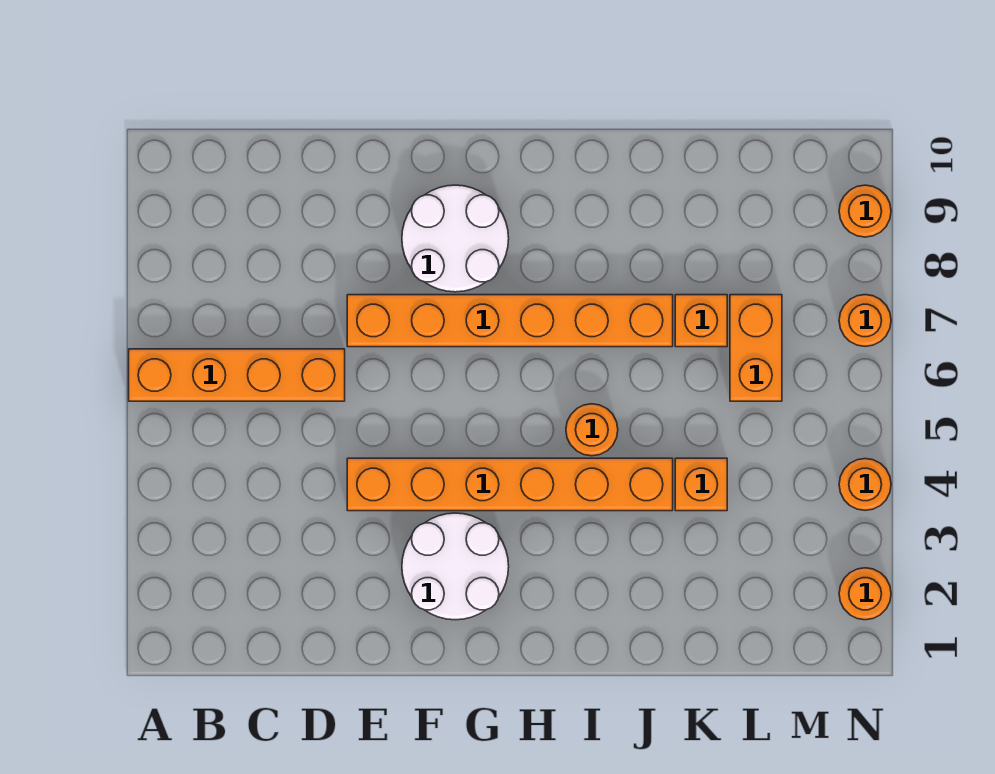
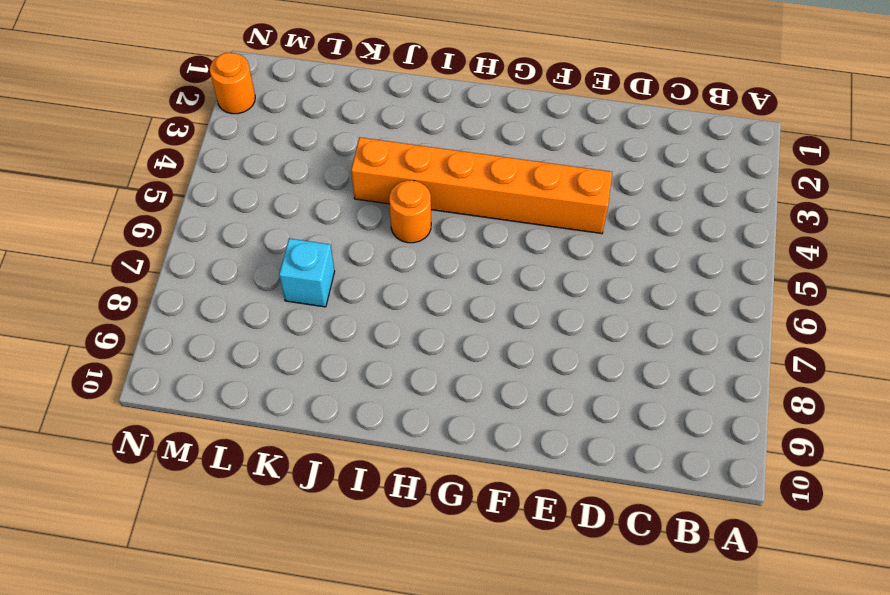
cyan brick K7 level 1 -> orange brick K7 level 1
none -> orange brick A6:D6 level 1
none -> orange brick E7:J7 level 1
none -> white round brick F2:G3 level 1

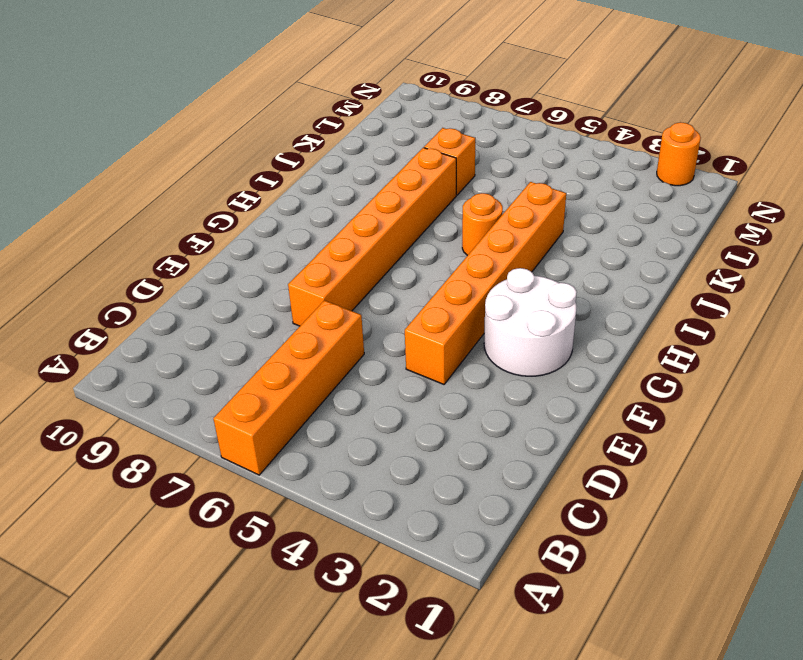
none -> white round brick F8:G9 level 1
none -> orange brick K4 level 1
none -> orange brick L6:L7 level 1

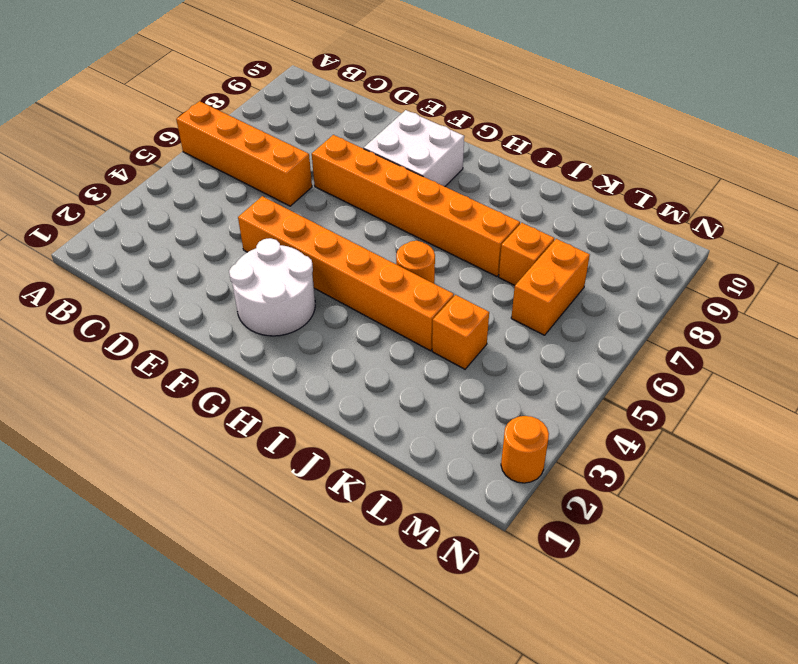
white brick F8:G9 level 1 -> white round brick F8:G9 level 1
none -> orange round brick N4 level 1
none -> orange round brick N7 level 1
none -> orange round brick N9 level 1

